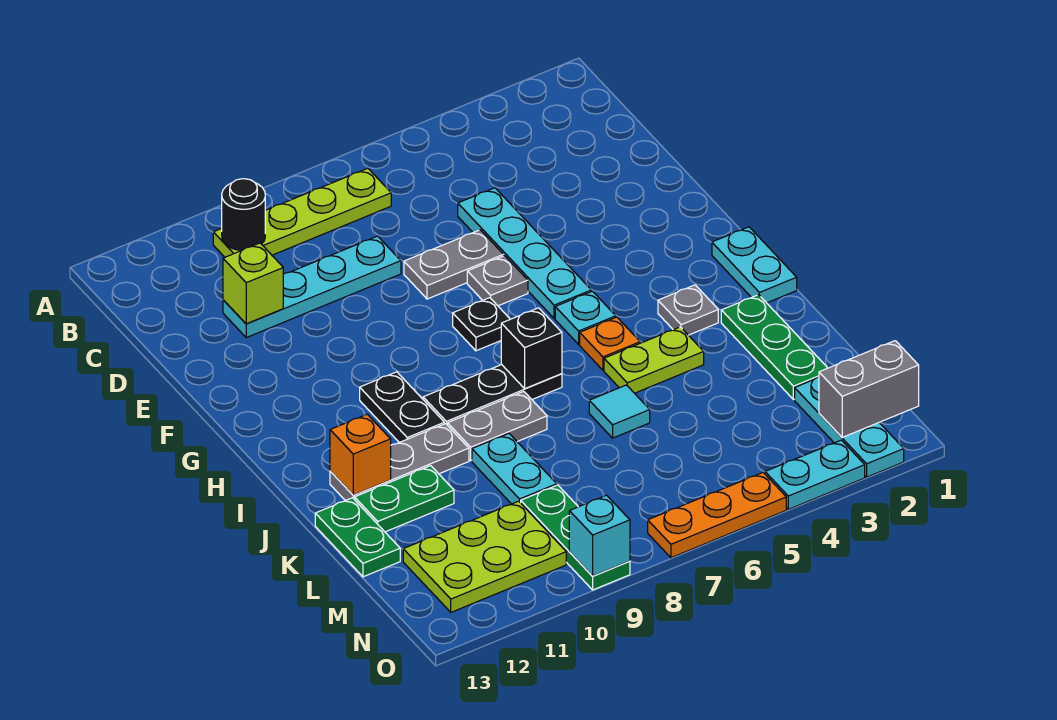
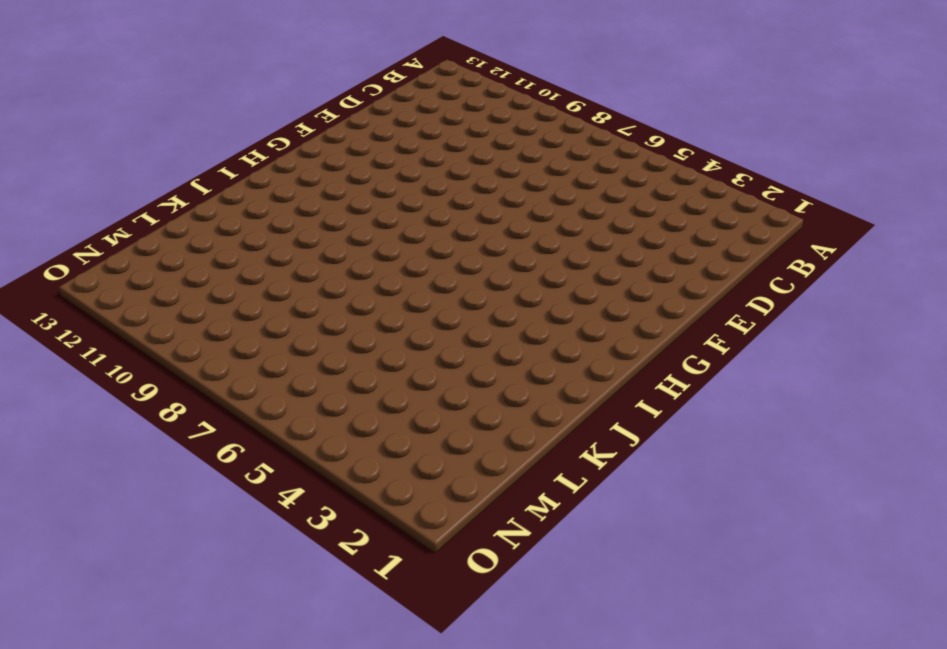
none -> lime plate B7:B10 level 1
none -> cyan plate D5:G5 level 1
none -> cyan plate D8:D11 level 1
none -> grey plate E6:E7 level 1

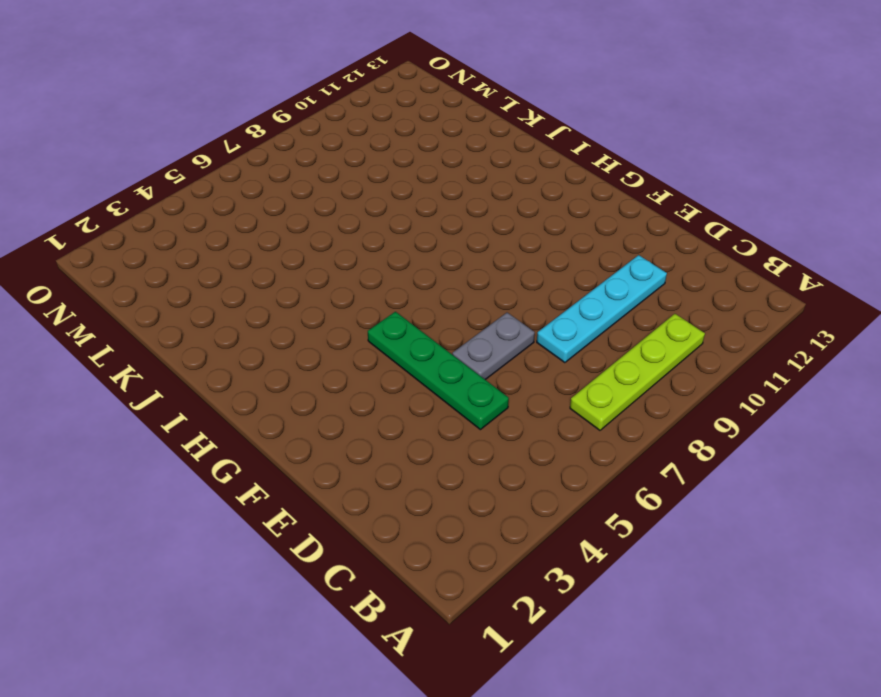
green plate D5:G5 level 1 -> cyan plate D5:G5 level 1
none -> grey plate F6 level 1
none -> black plate G7 level 1
none -> cyan plate H1:I1 level 1
none -> cyan plate H5 level 1

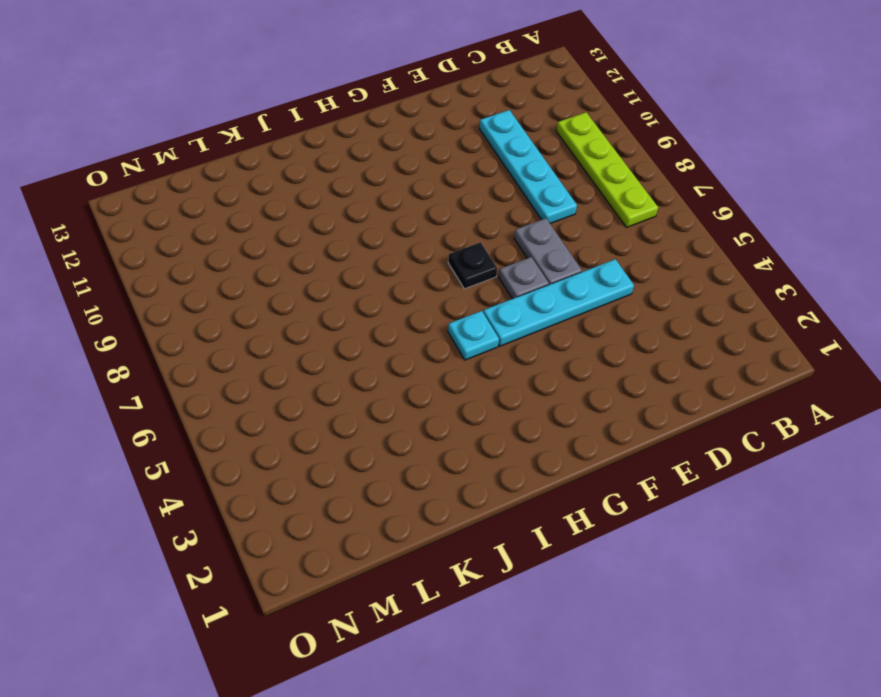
none -> cyan plate H1:I1 level 1
none -> black plate H10:I10 level 1
none -> grey plate I3 level 1
none -> orange plate I5 level 1

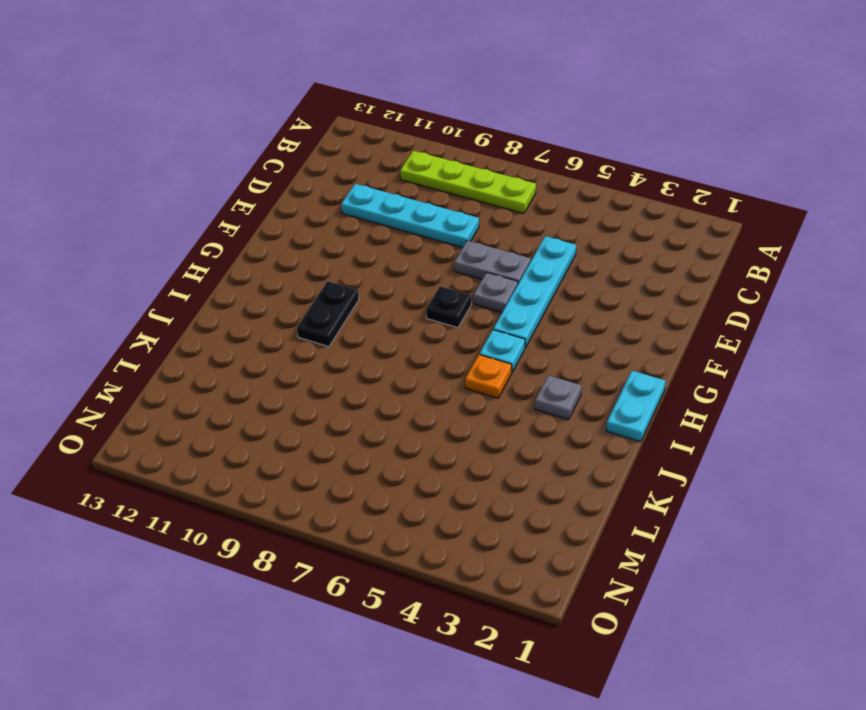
none -> black plate I7:I9 level 1
none -> green plate J2:L2 level 1
none -> lime plate J4:J5 level 1
none -> grey plate J8:J9 level 1

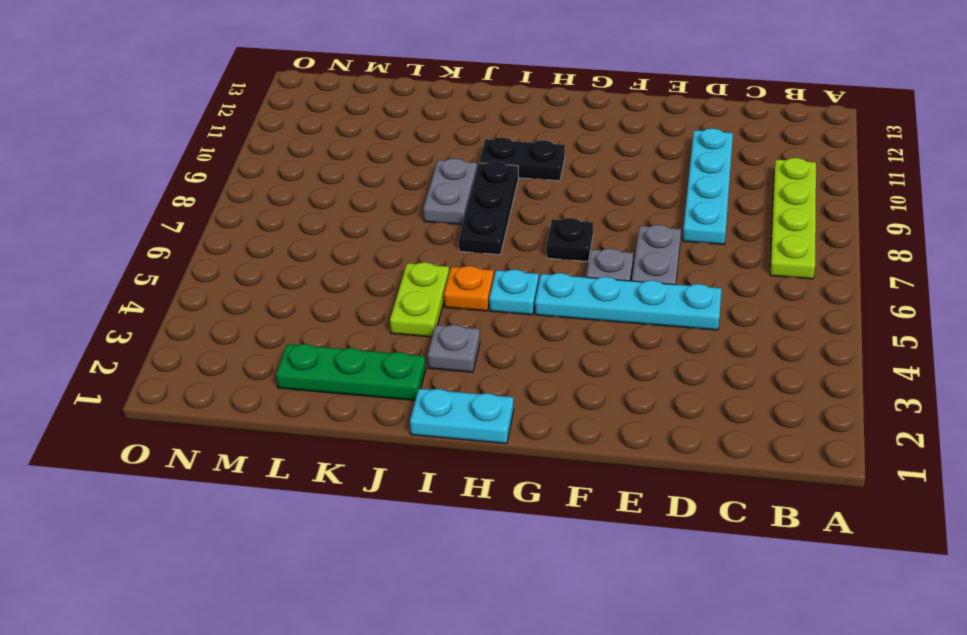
none -> grey plate J10:J12 level 1
none -> cyan tile K6 level 1
none -> cyan plate K9:L9 level 1
none -> green plate K11:K12 level 1

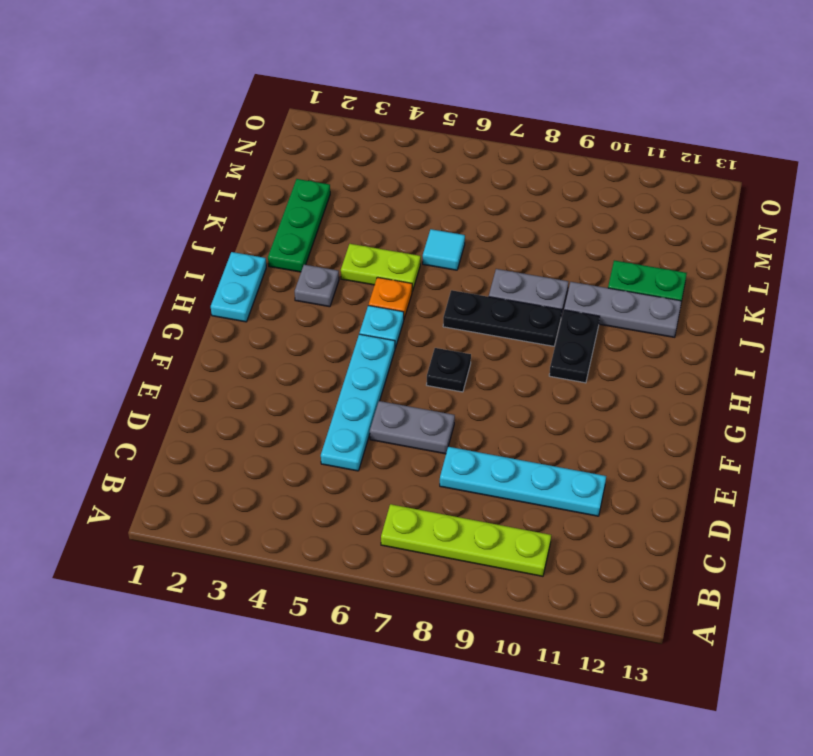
none -> grey plate F6 level 1
none -> cyan plate K9:L9 level 1
none -> green plate K13:L13 level 1
none -> cyan plate M2:O2 level 1

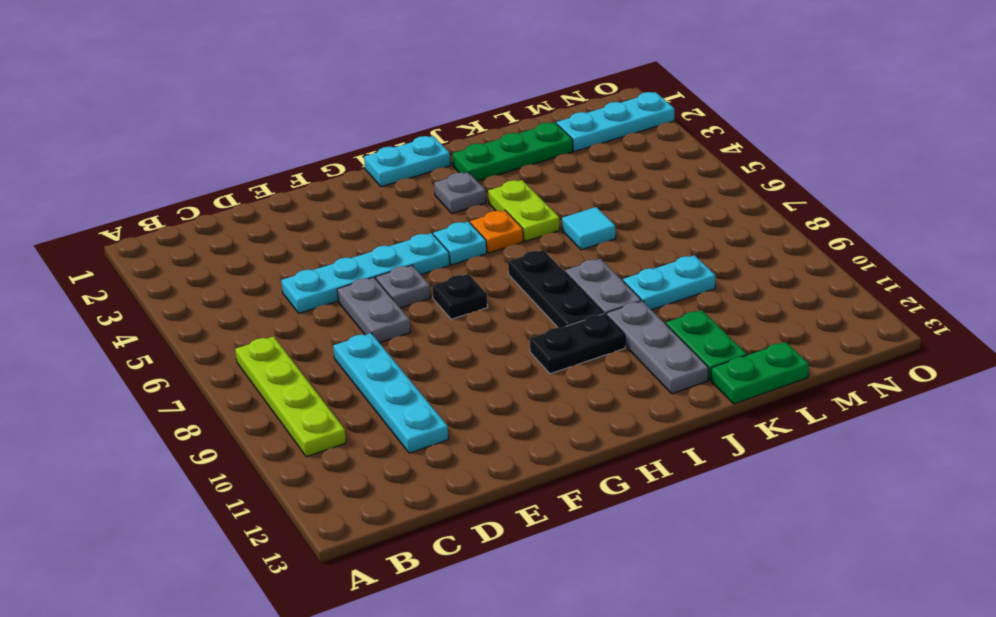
none -> green plate M9:O9 level 1
none -> lime plate M10:N12 level 1
none -> cyan plate O3:O4 level 1
none -> orange plate O5:O7 level 1

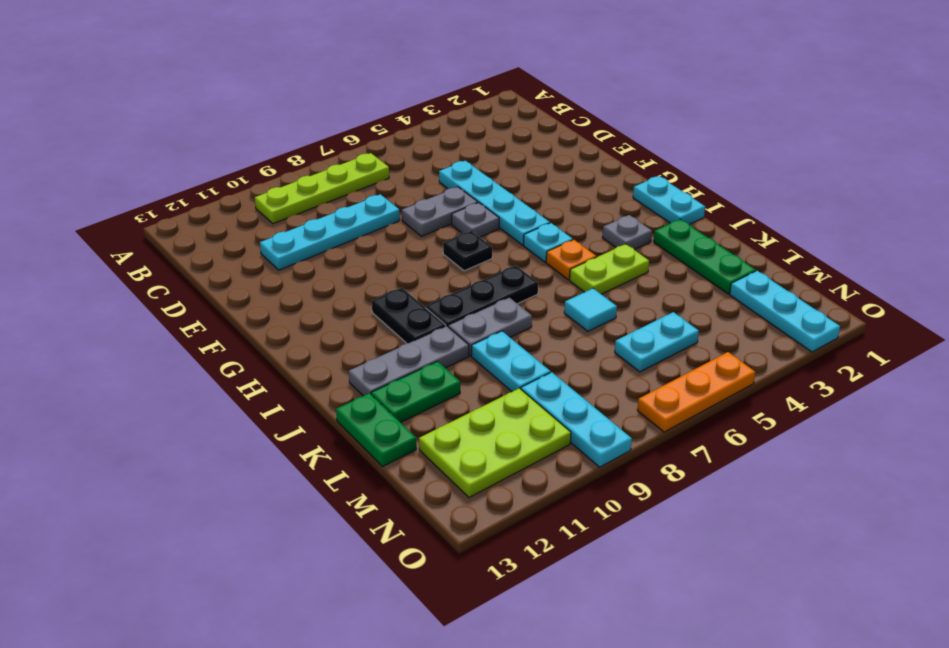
cyan plate M5:M6 level 1 -> cyan plate O3:O4 level 1
cyan plate M9:O9 level 1 -> green plate M9:O9 level 1
none -> black round brick B10 level 2
none -> lime brick D11 level 2
none -> black brick I7 level 2
none -> orange brick J12 level 2

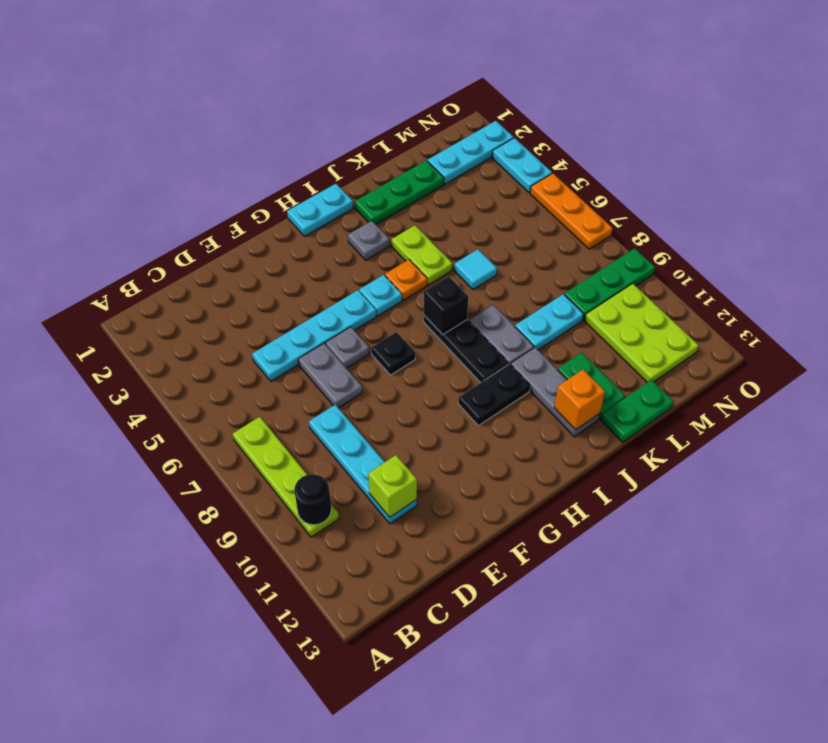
none -> grey brick N1:N2 level 2
none -> cyan brick O9 level 2

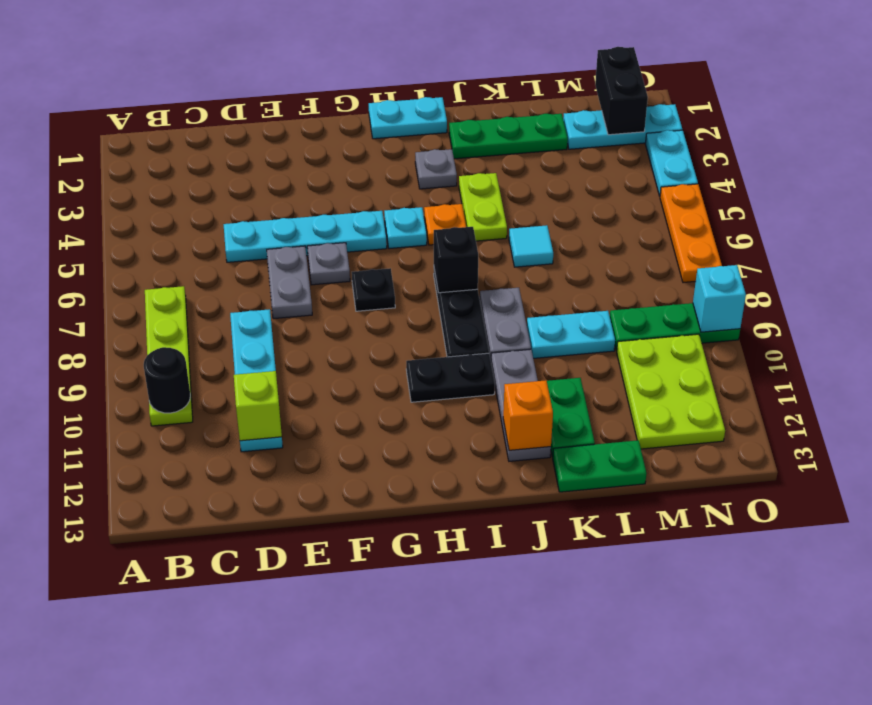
black brick N1:N2 level 2 -> grey brick N1:N2 level 2

